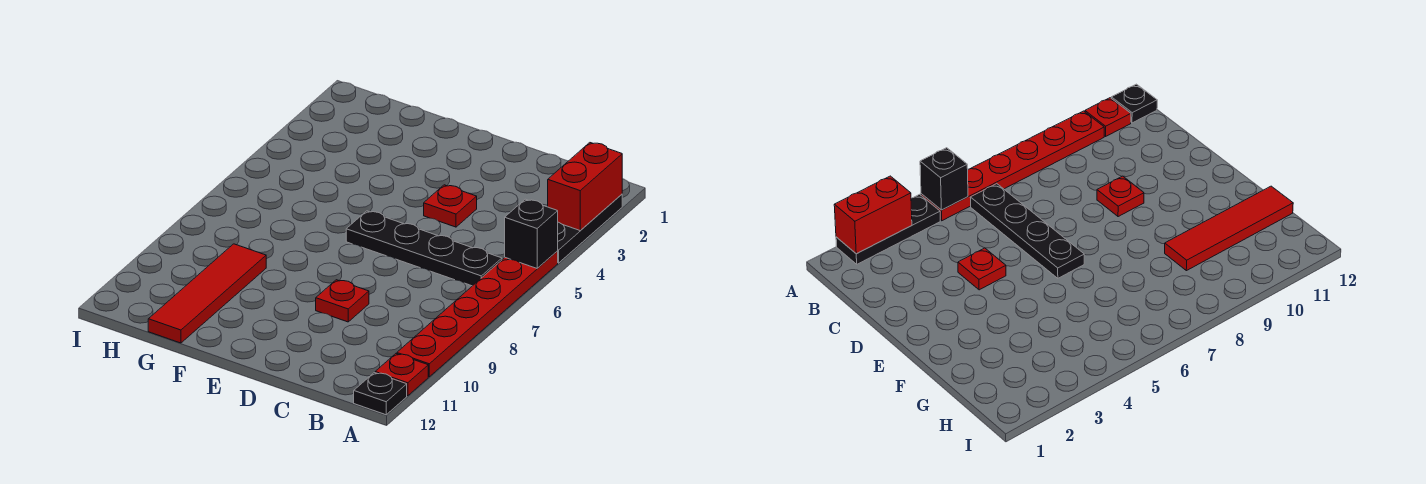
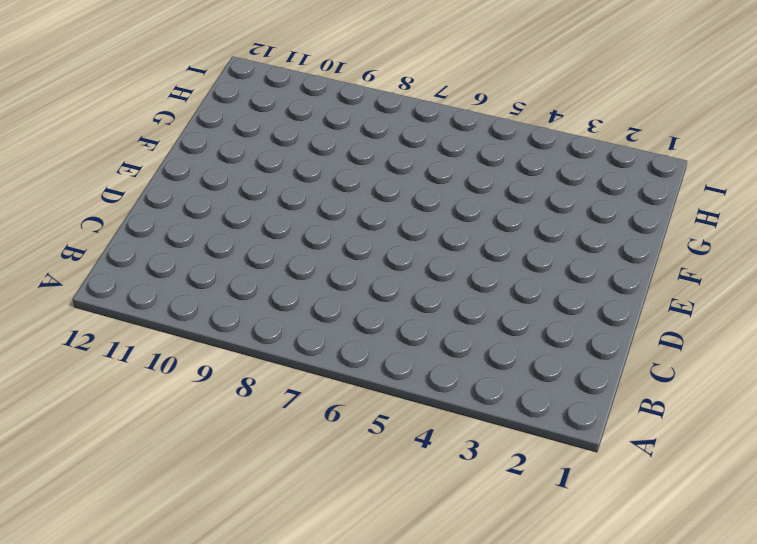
none -> black plate A2:A4 level 1
none -> red plate A5:A10 level 1

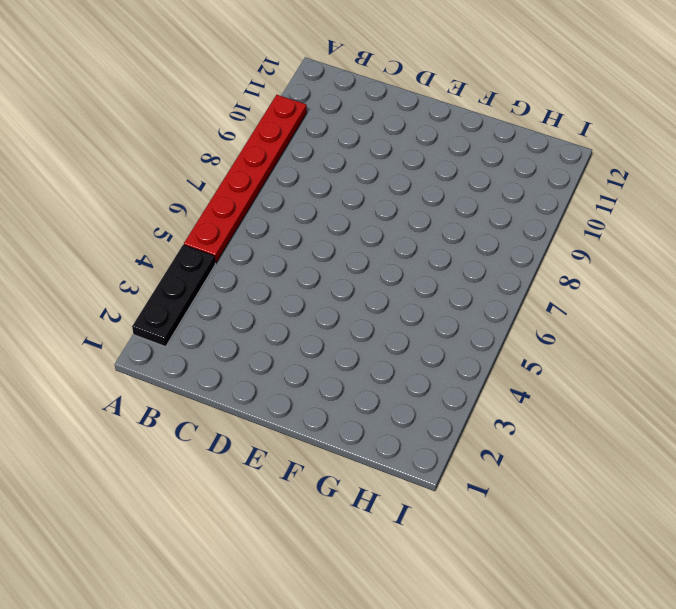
none -> red plate A11 level 1
none -> black plate A12 level 1

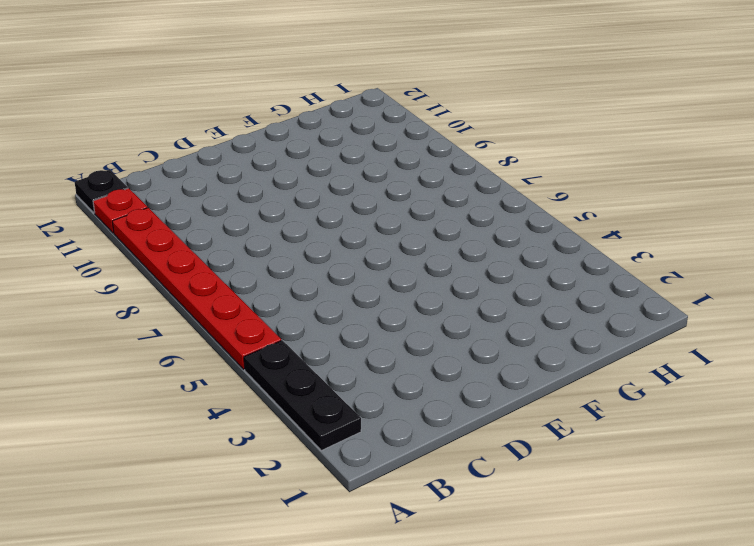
none -> black plate B6:E6 level 1
none -> red plate D4 level 1

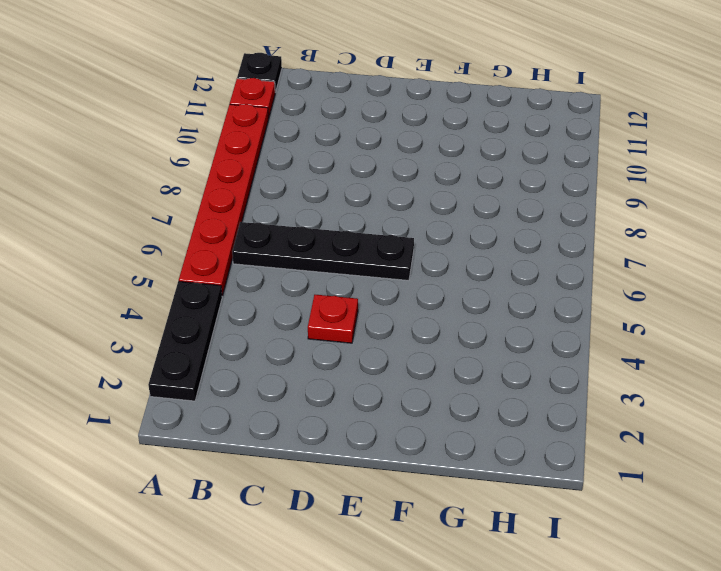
none -> red plate D9 level 1
none -> red tile G9:G12 level 1

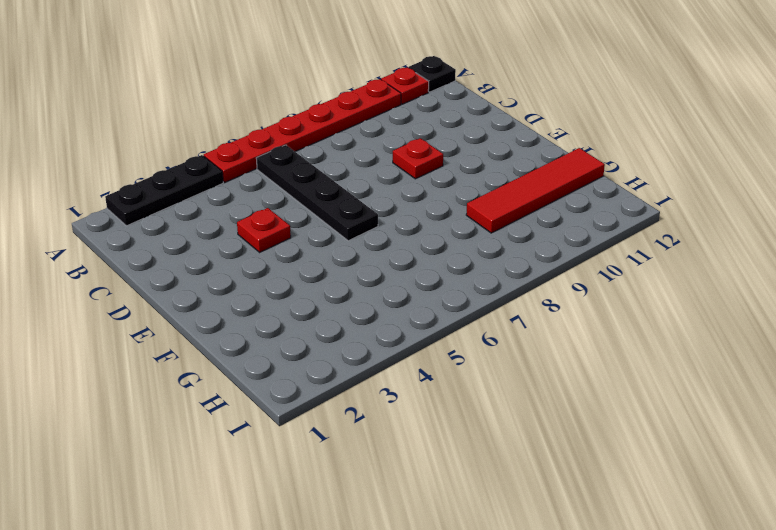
none -> red brick A2:A3 level 2
none -> black brick A5 level 2

